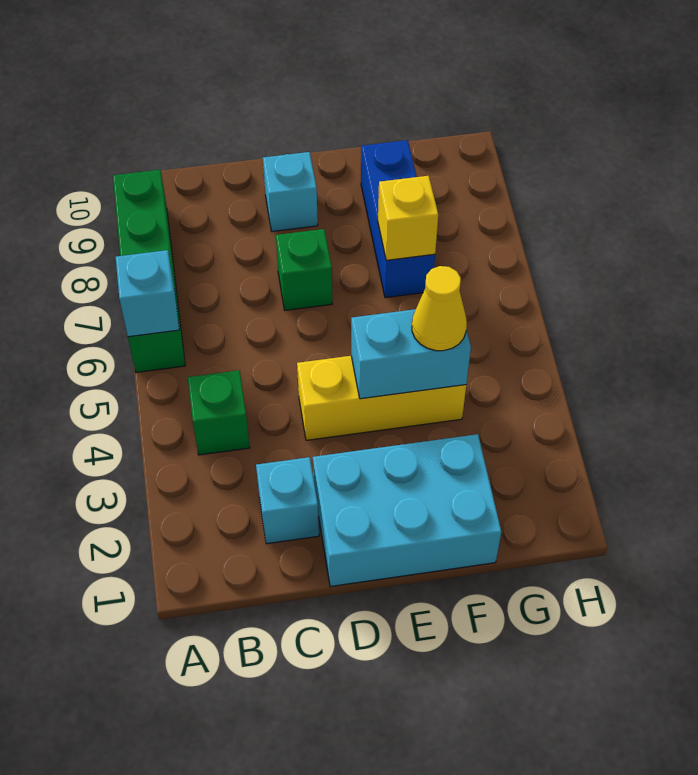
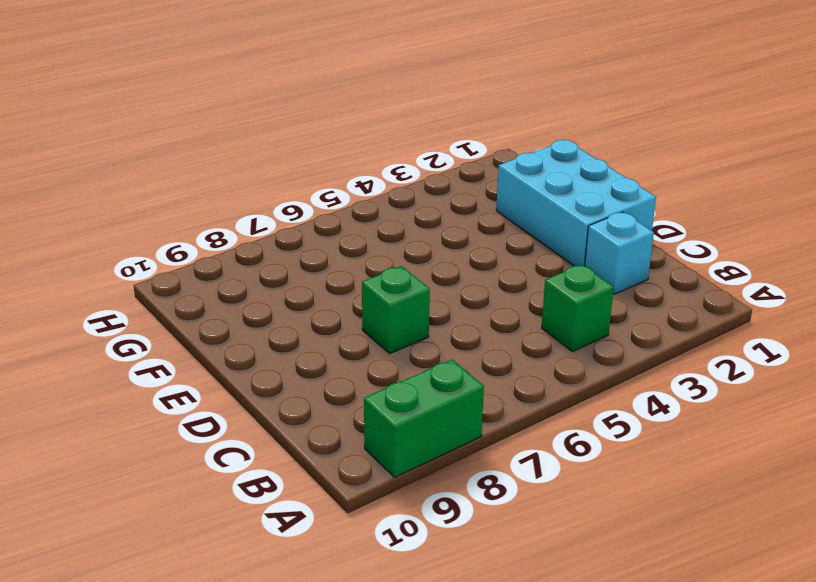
green brick A8:A9 level 1 -> green brick A6:A9 level 1
none -> yellow brick D4:F4 level 1
none -> cyan brick D9 level 1
none -> blue brick F7:F9 level 1

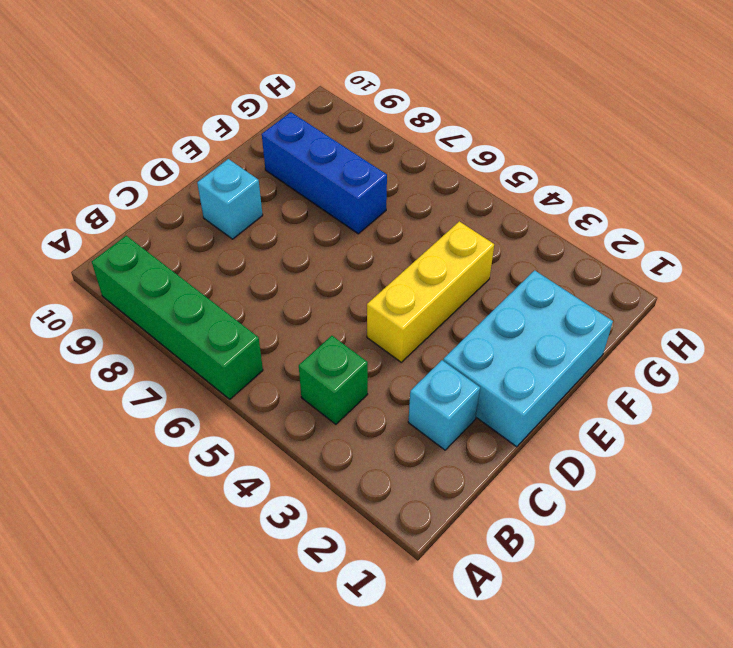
none -> green brick D7 level 1
none -> cyan brick A6 level 2
none -> cyan brick E4:F4 level 2

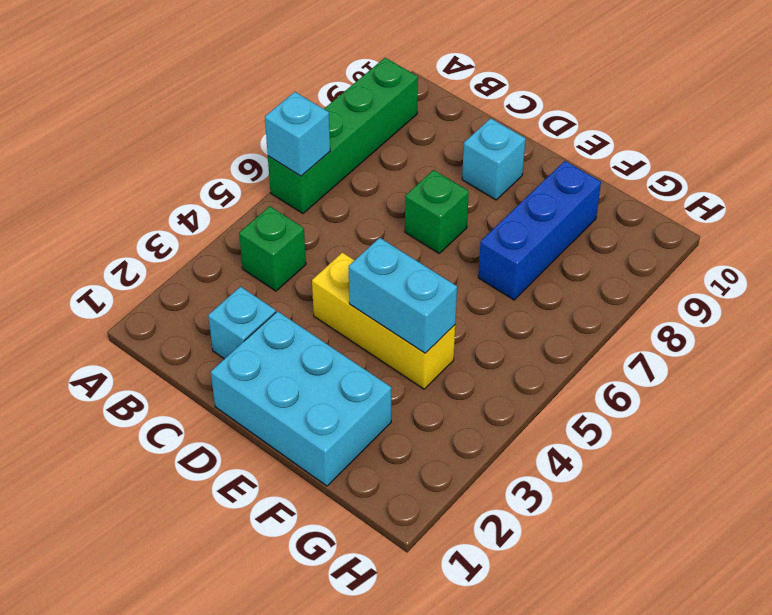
none -> yellow brick F7 level 2
none -> yellow cone F4 level 3

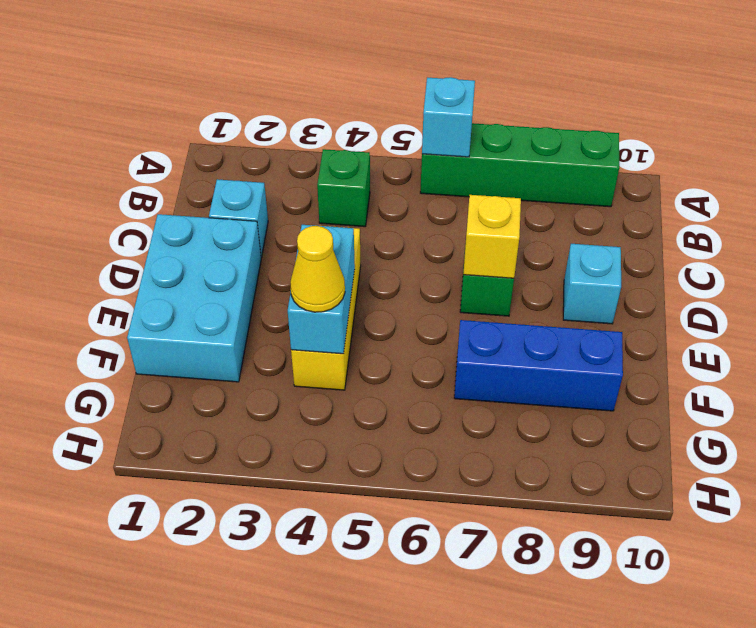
yellow brick D7 level 2 -> yellow brick F7 level 2

